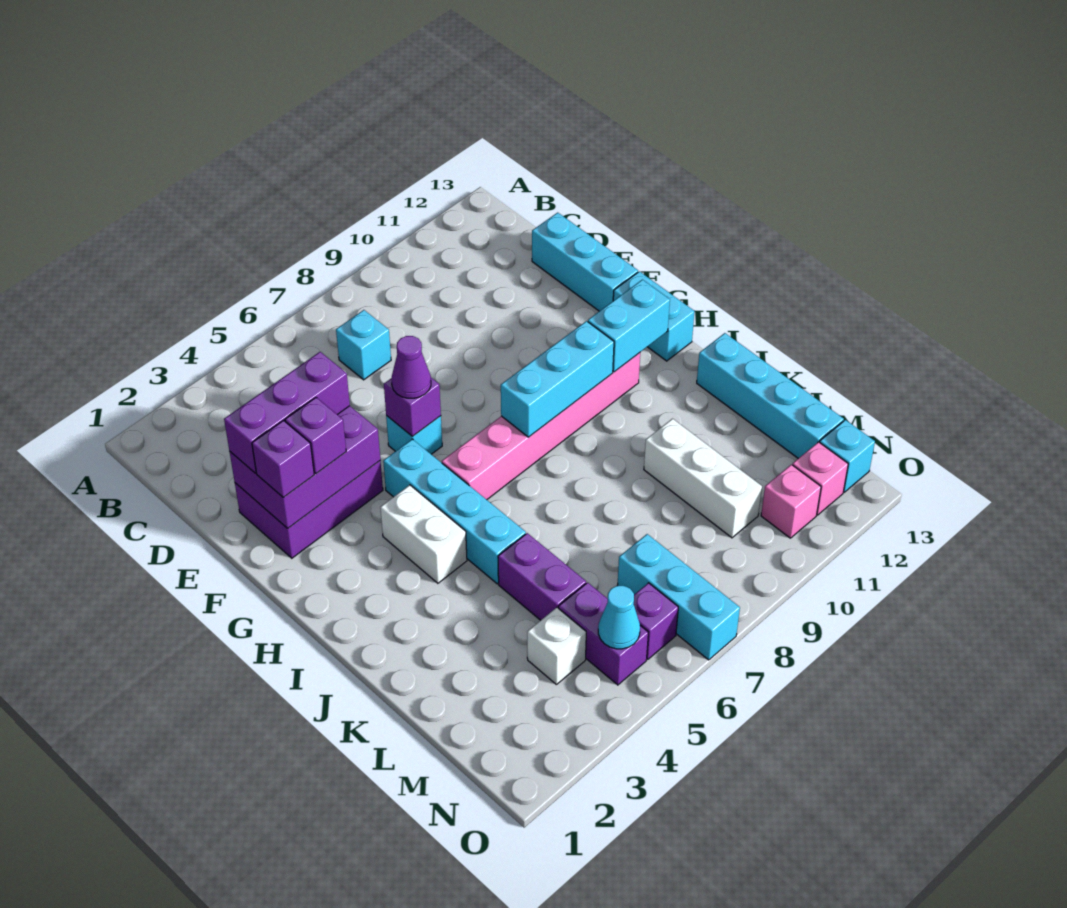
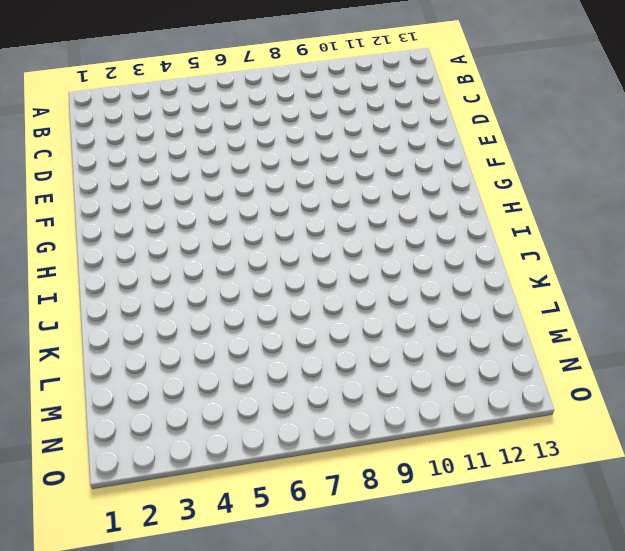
none -> cyan brick C7 level 1
none -> cyan brick D13:F13 level 1
none -> purple brick E2:F4 level 1

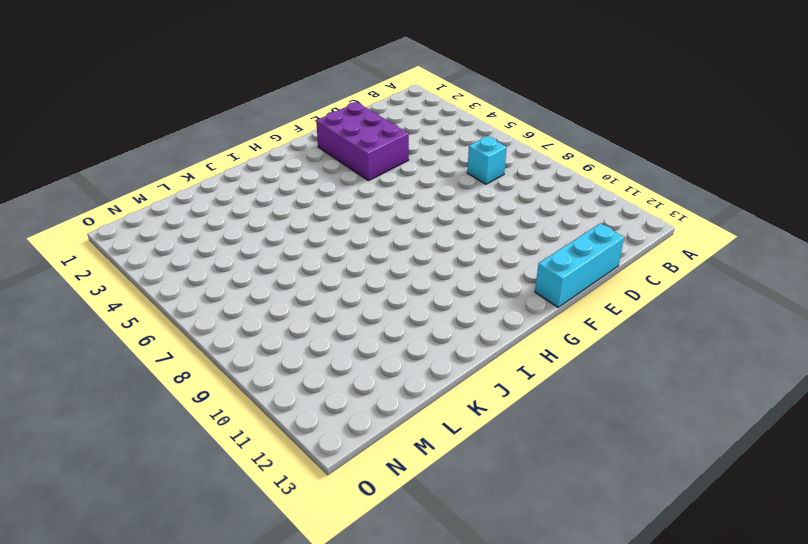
none -> cyan brick F6 level 1
none -> cyan brick G5:J5 level 1
none -> cyan brick G13:H13 level 1

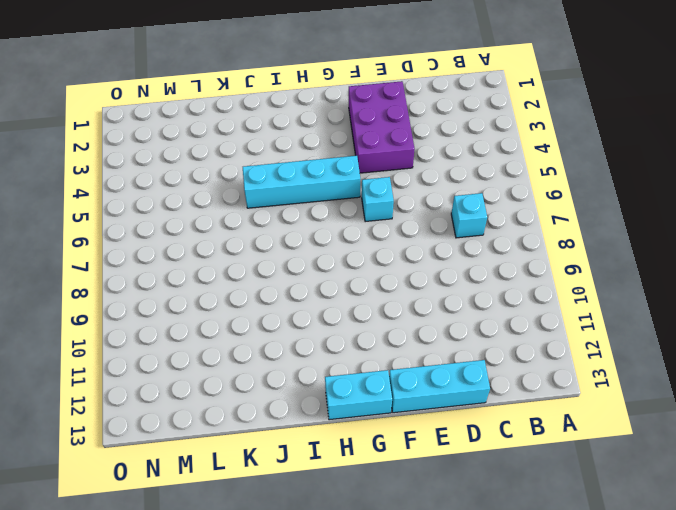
none -> white brick H4:I4 level 1
none -> pink brick H6:H11 level 1
none -> cyan brick J13:M13 level 1

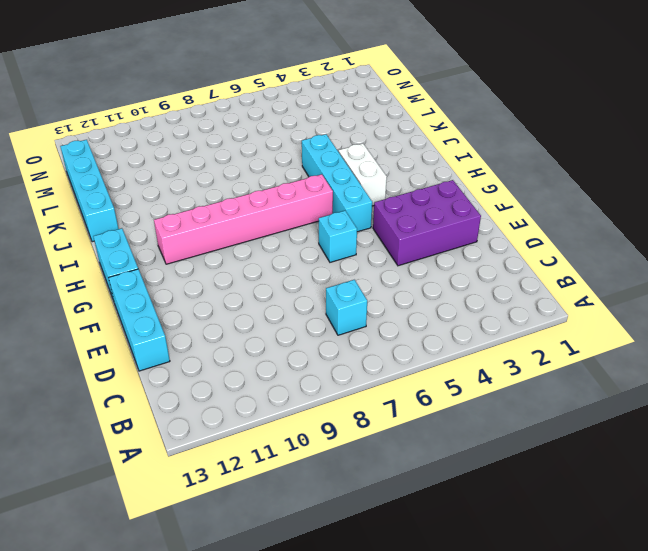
none -> purple brick K5:L5 level 1
none -> white brick K10:M10 level 1
none -> white brick M4 level 1

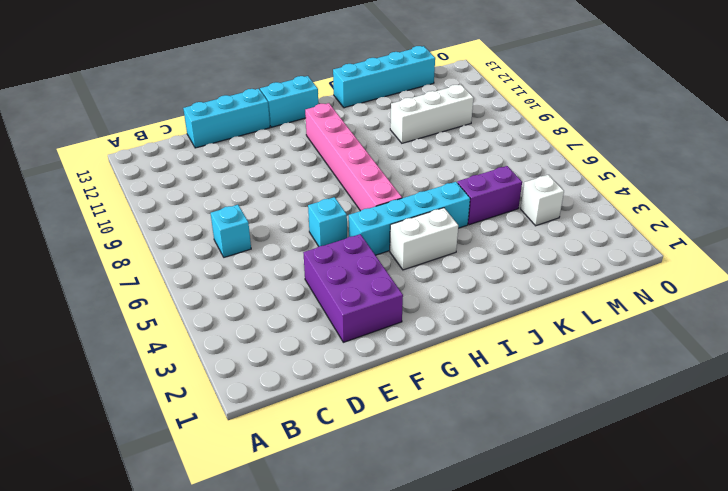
none -> purple brick M5:N5 level 1
none -> cyan brick M7:O7 level 1
none -> purple brick N6 level 1

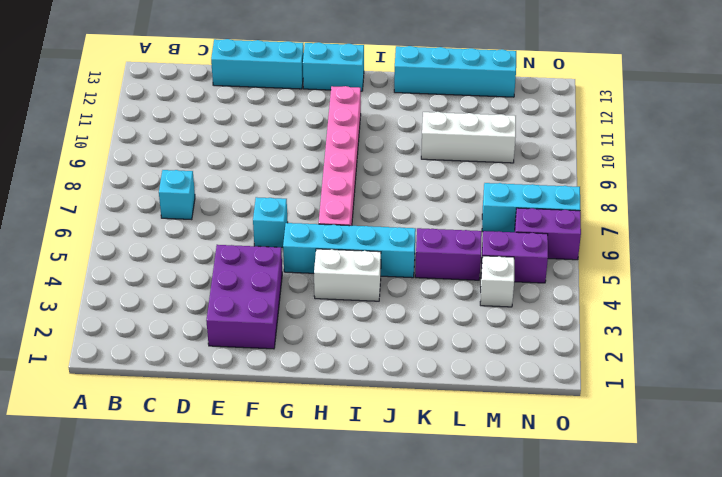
purple brick N6:O6 level 1 -> purple brick N6 level 1
none -> pink brick N11 level 1
none -> pink brick N12 level 1
none -> cyan brick N13 level 1

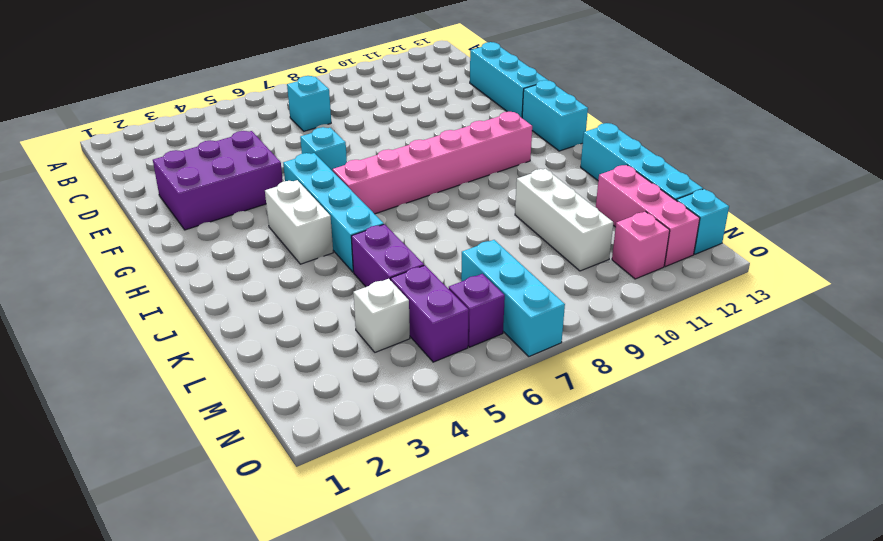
pink brick L12:N12 level 1 -> pink brick N12 level 1
none -> purple brick E2:F4 level 2
none -> purple brick F6 level 2
none -> cyan brick H8:H10 level 2

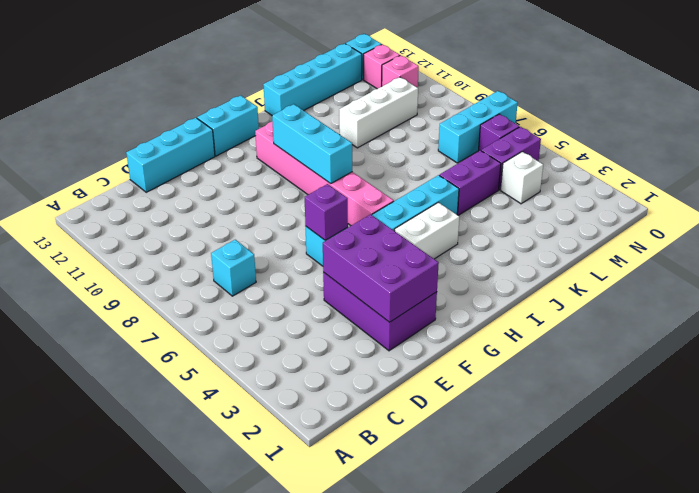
none -> cyan brick H11:H12 level 2
none -> cyan cone N5 level 2
none -> purple brick E2:E4 level 3

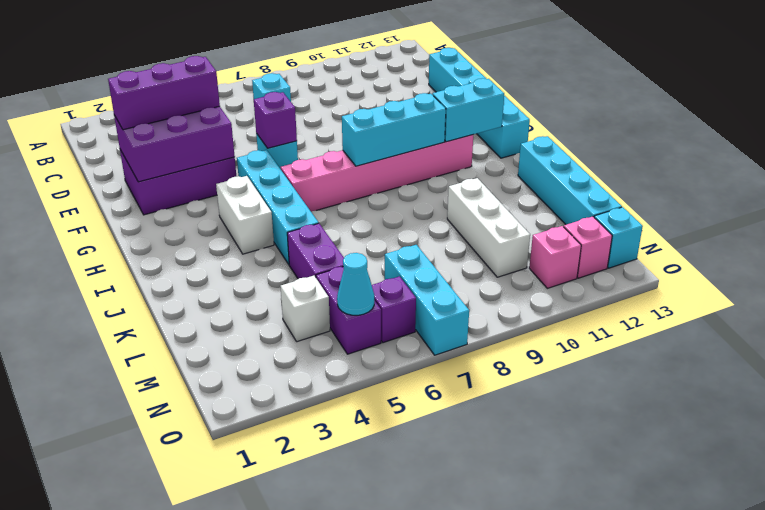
none -> purple brick F2 level 3
none -> purple brick F3 level 3
none -> purple cone F6 level 3

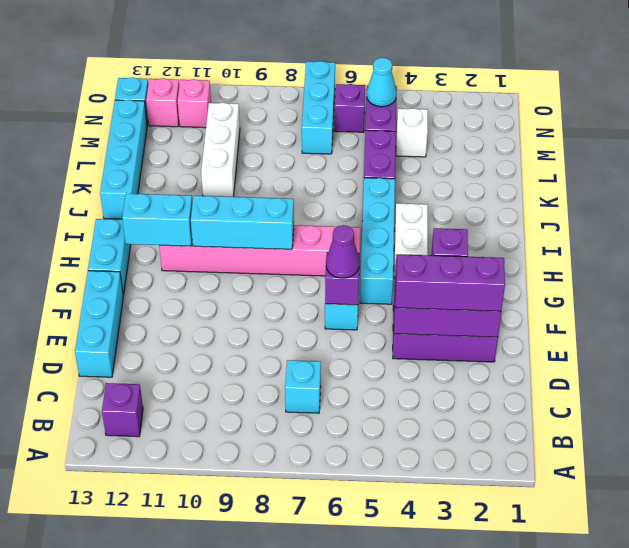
purple brick B12 level 1 -> purple brick F2 level 3

